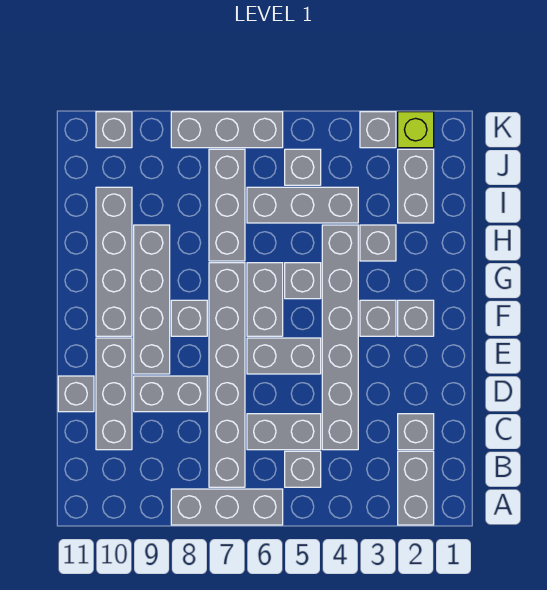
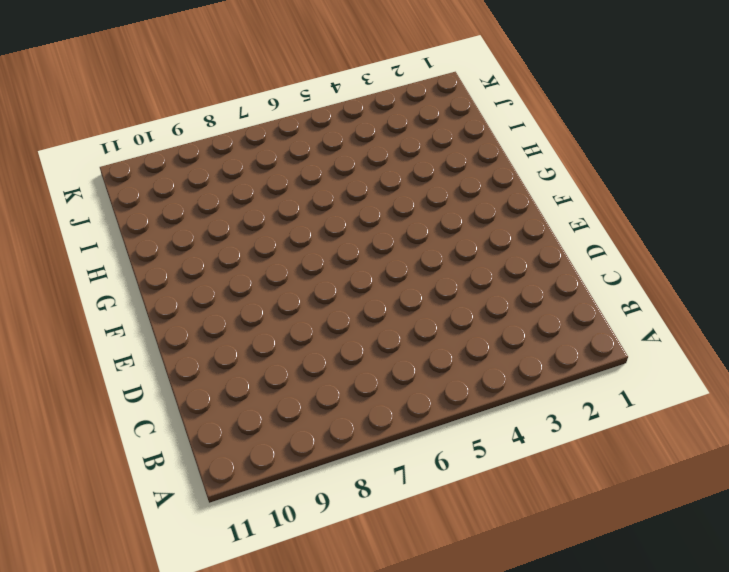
none -> grey brick A2:B2 level 1
none -> grey brick A6:A8 level 1
none -> grey brick B5 level 1

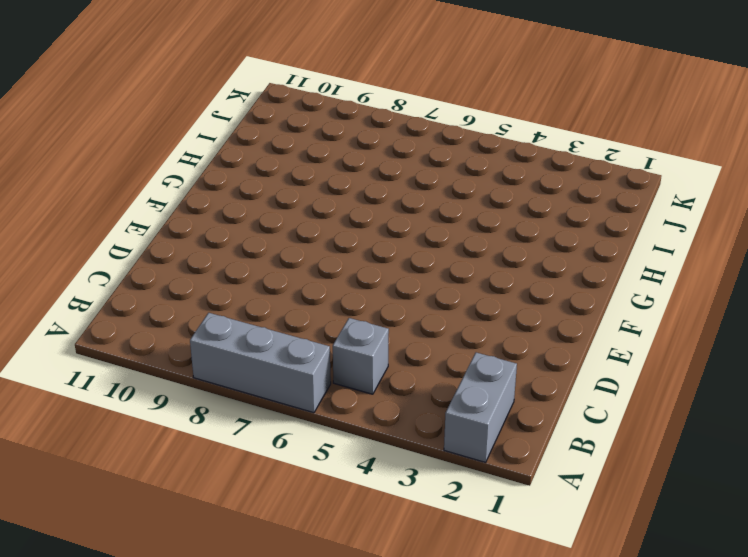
none -> grey brick B7:G7 level 1
none -> grey brick C2 level 1
none -> grey brick C4:H4 level 1

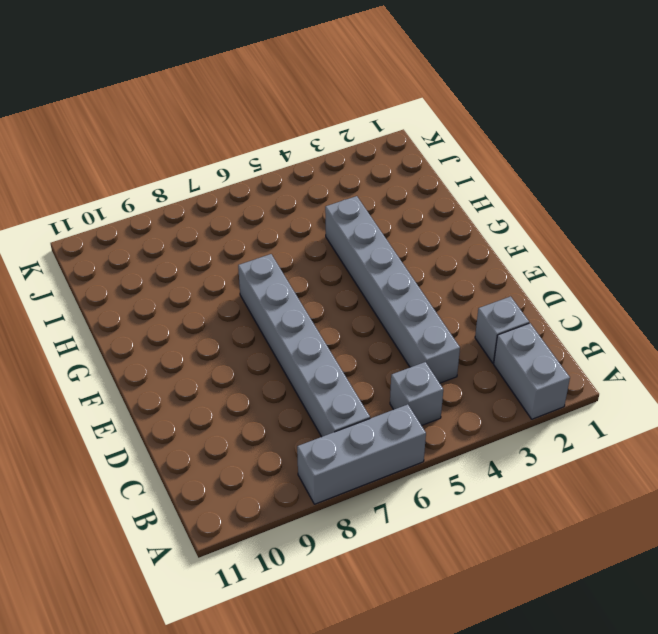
none -> grey brick C5:C6 level 1
none -> grey brick C10:E10 level 1
none -> grey brick D8:D9 level 1

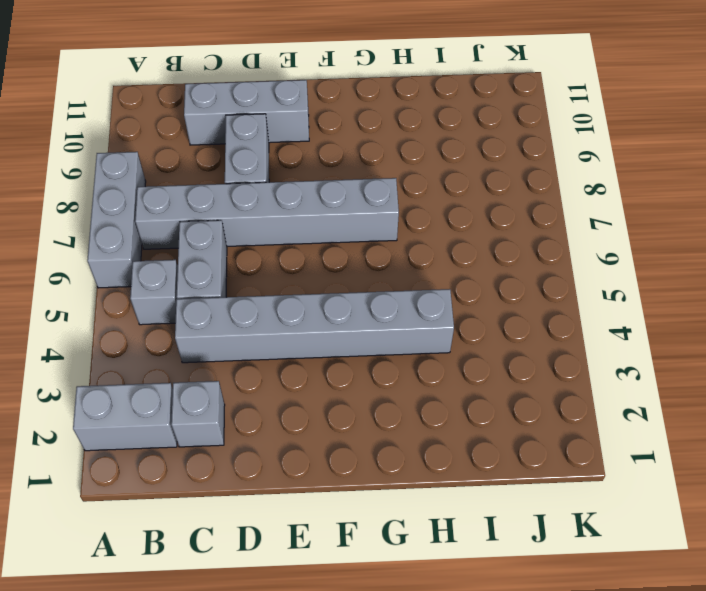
none -> grey brick D11 level 1
none -> grey brick E5:E6 level 1
none -> grey brick E9:H9 level 1

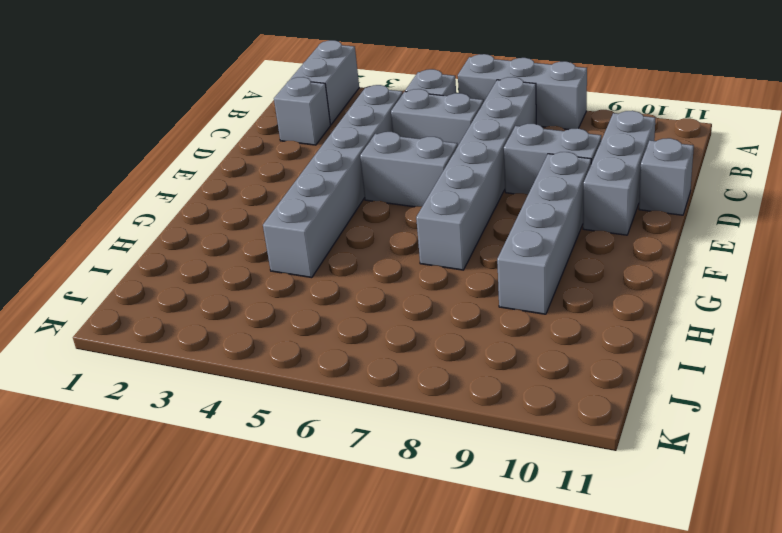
none -> grey brick F2 level 1
none -> grey brick F3 level 1
none -> grey brick F6:G6 level 1

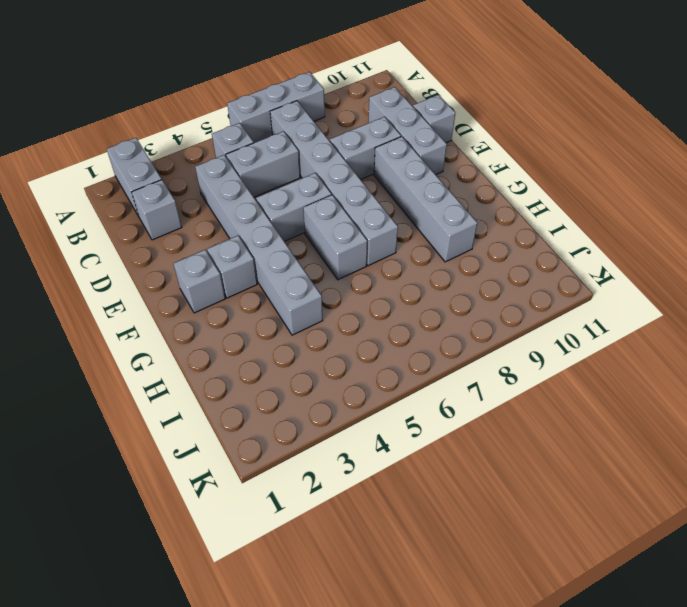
none -> grey brick F8 level 1
none -> grey brick F10:I10 level 1
none -> grey brick G5 level 1

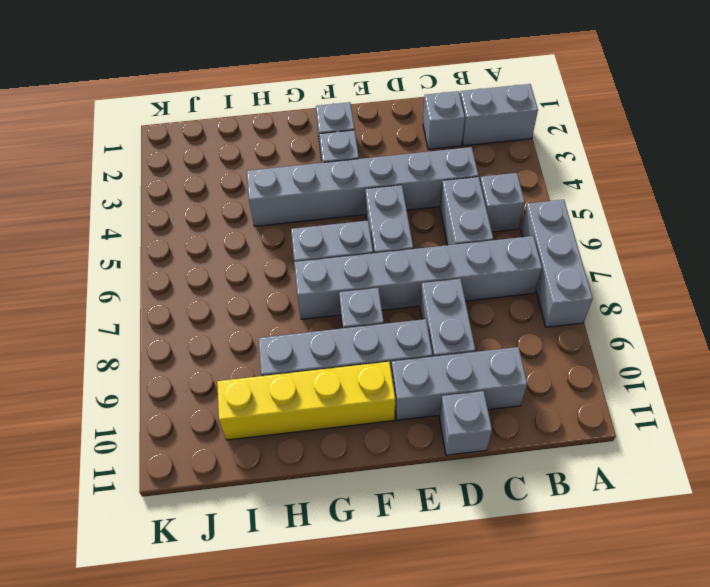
yellow brick F10:I10 level 1 -> grey brick F10:I10 level 1
none -> grey brick G5 level 1
none -> grey brick H3 level 1
none -> grey brick H7:J7 level 1

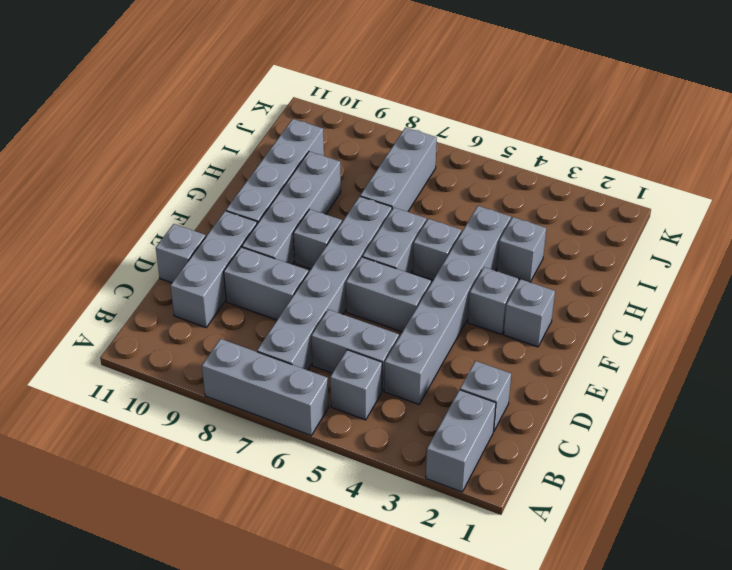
none -> grey brick I2:J2 level 1
none -> grey brick I4:I6 level 1
none -> grey brick J5 level 1

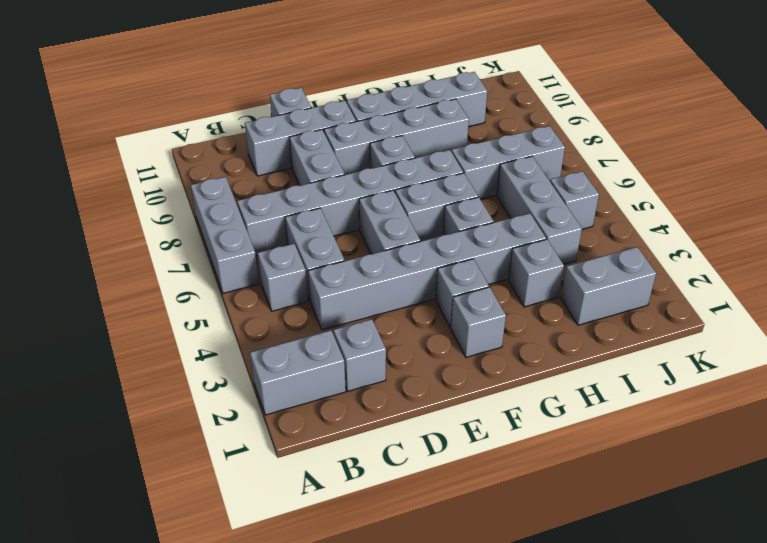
none -> lime brick K2 level 1
none -> grey brick K3 level 1
none -> grey brick K6:K8 level 1

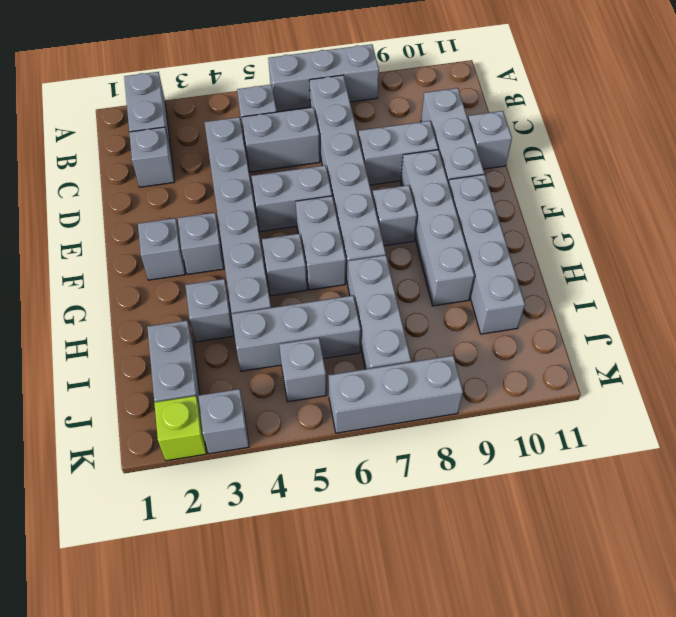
none -> grey brick K10 level 1

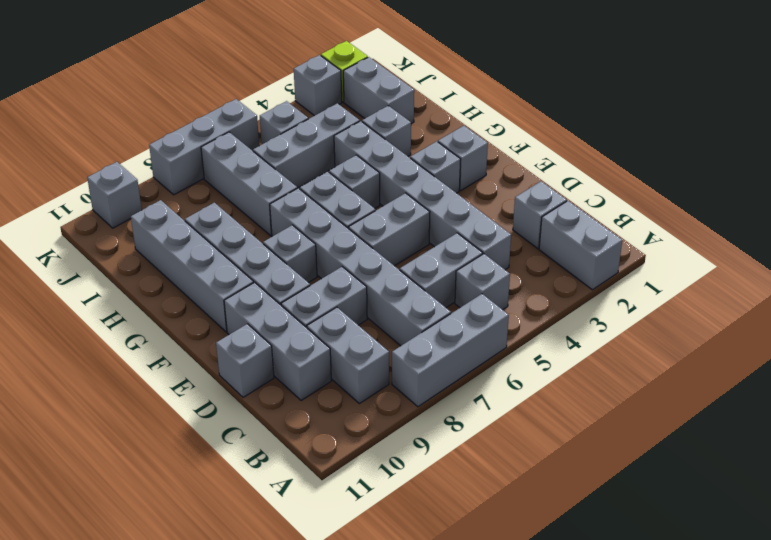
grey brick B9:C9 level 1 -> none

